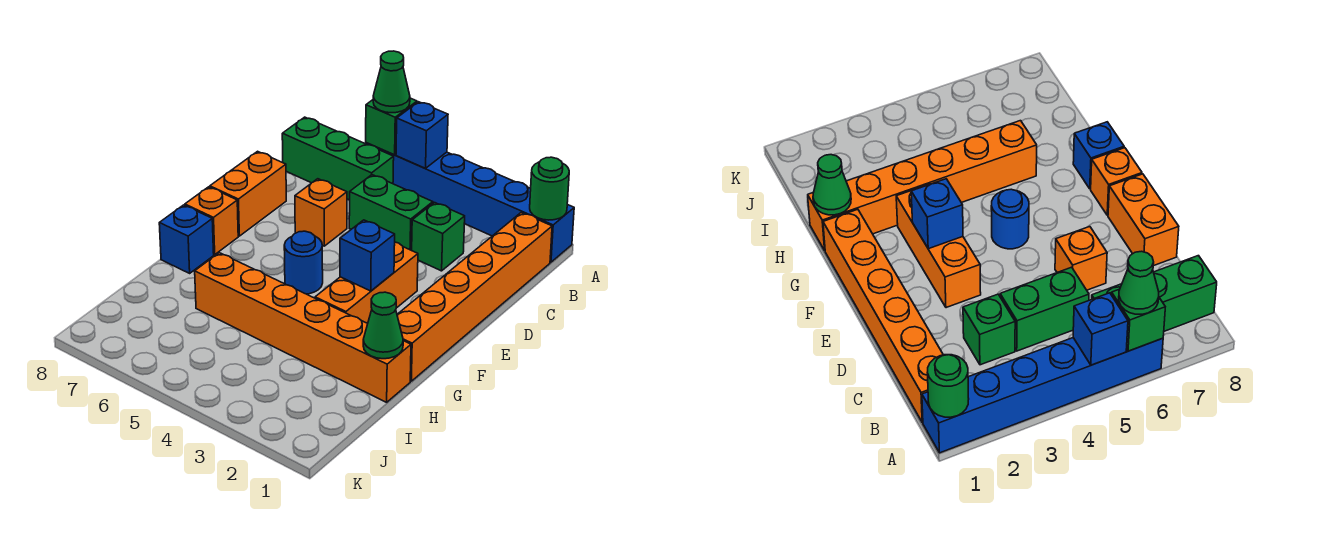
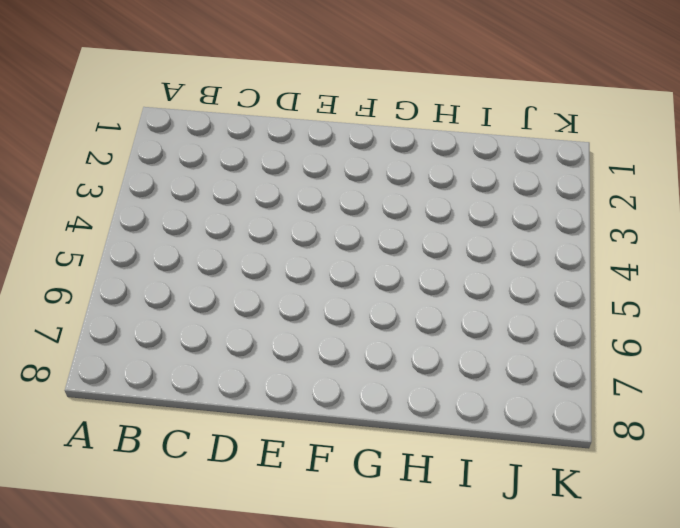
none -> blue brick A1:A6 level 1
none -> orange brick B1:G1 level 1
none -> green brick B6:B8 level 1

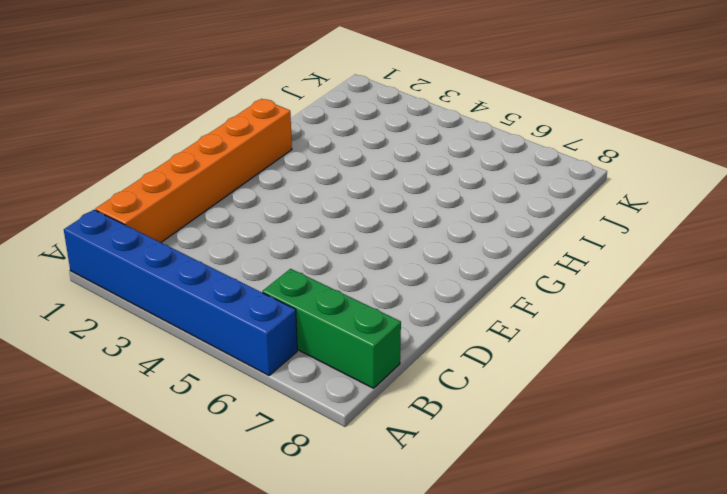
none -> green brick C3 level 1
none -> green brick C4:C5 level 1
none -> orange brick D6 level 1

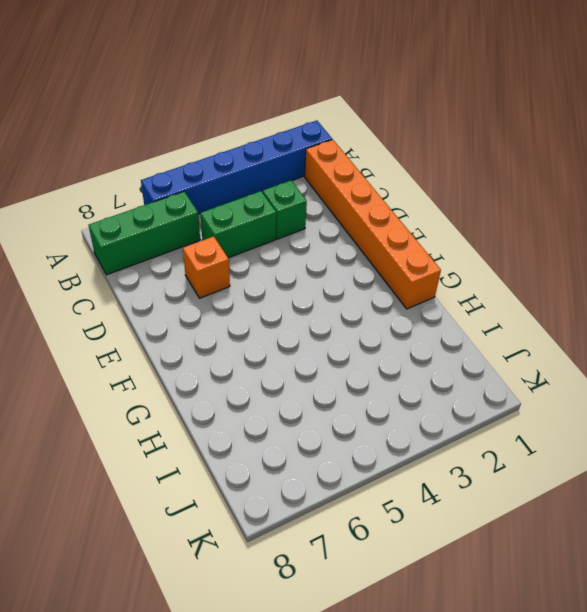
none -> orange brick D8:E8 level 1
none -> orange brick E3:G3 level 1
none -> blue round brick F5 level 1

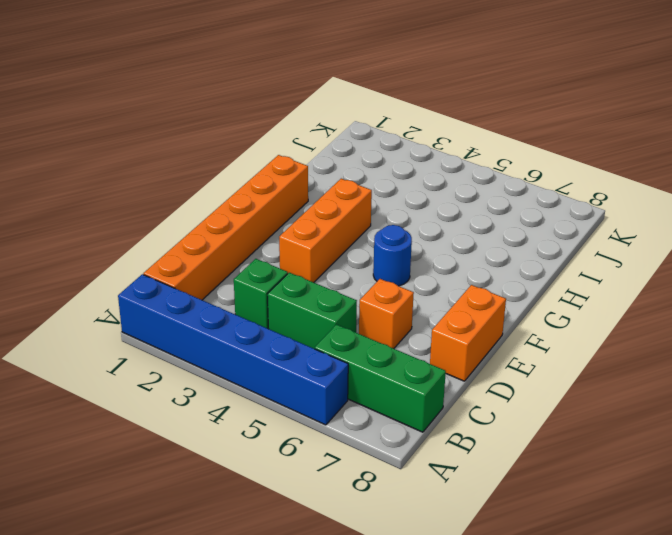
none -> orange brick F8 level 1
none -> blue brick G8 level 1
none -> orange brick H1:H6 level 1

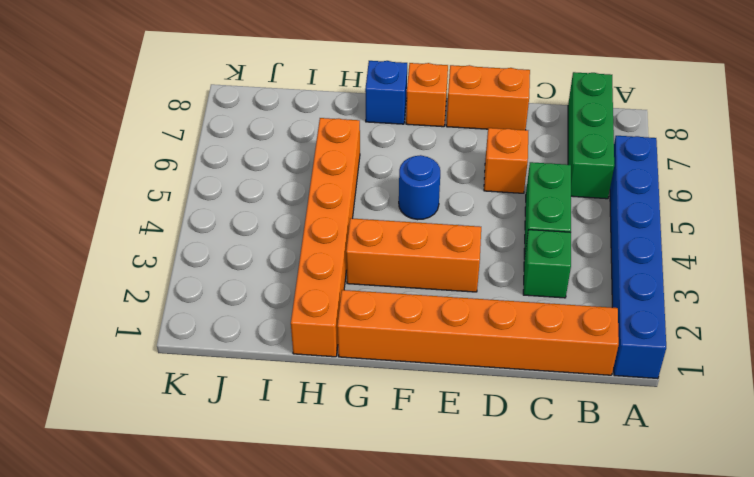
none -> green round brick A1 level 2
none -> blue brick A5 level 2
none -> green brick A6 level 2

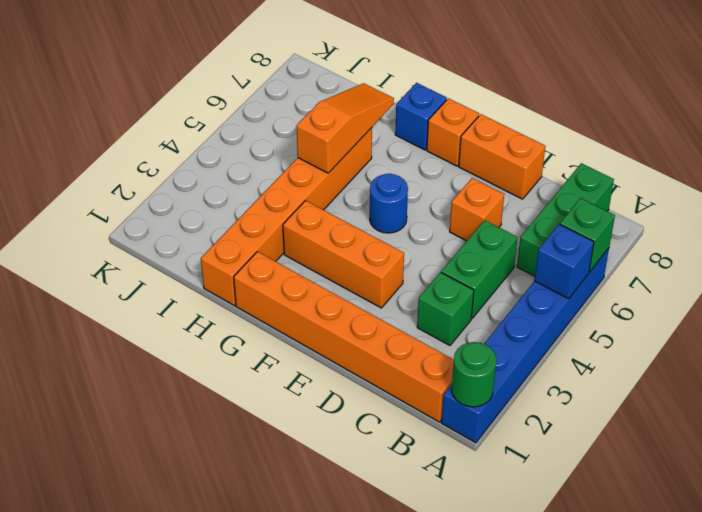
orange slope H5:H7 level 2 top 5 -> none
none -> blue brick F3 level 2
none -> green cone H1 level 2
none -> green cone A6 level 3

